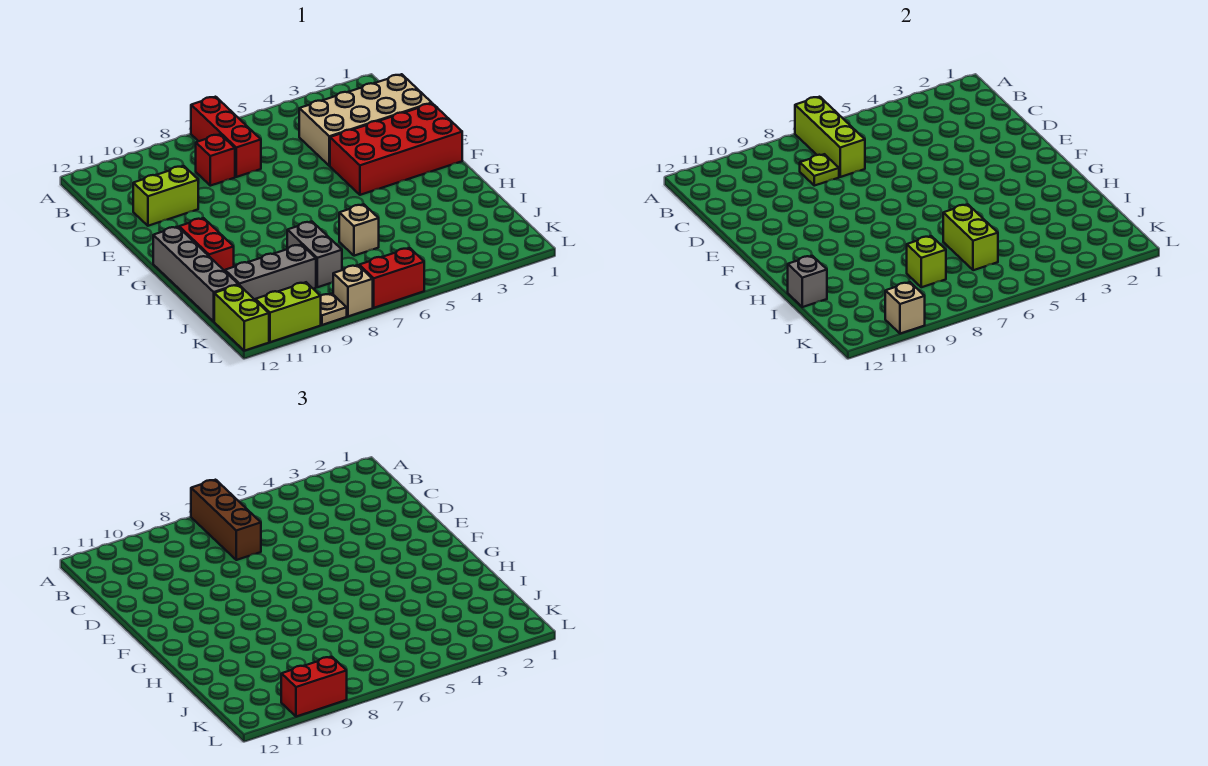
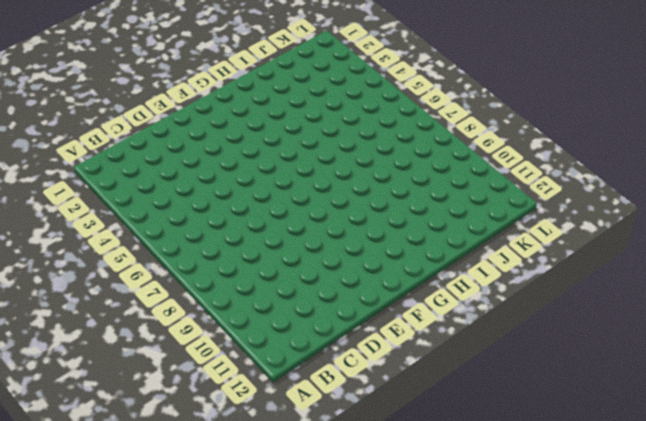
none -> red brick A7:C7 level 1
none -> tan brick C1:D4 level 1
none -> red brick C8 level 1

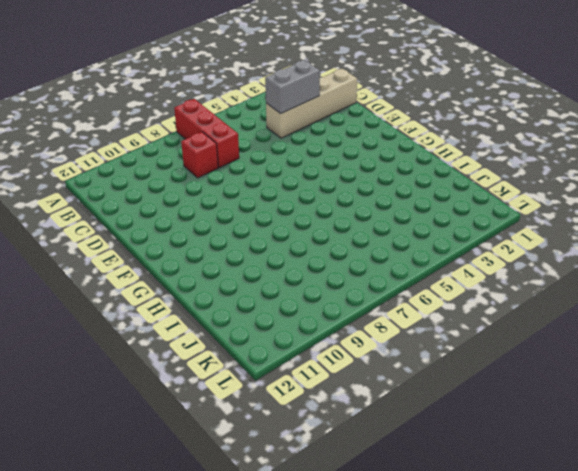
tan brick C1:C4 level 1 -> tan brick C1:D4 level 1
grey brick C3:C4 level 2 -> grey brick I8:J8 level 1
none -> lime brick D10:D11 level 1
none -> red brick E1:F4 level 1
none -> red brick G11:H11 level 1

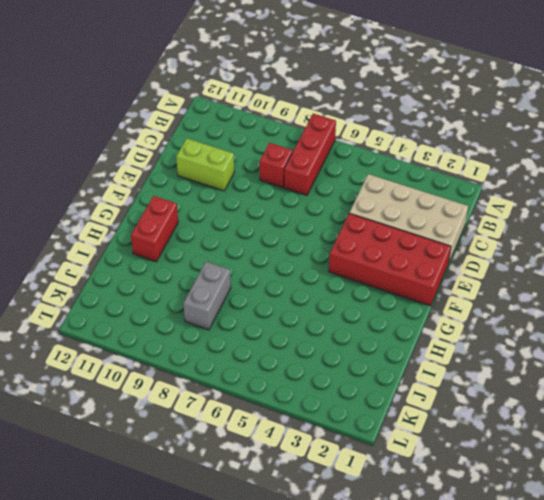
none -> grey brick G12:J12 level 1
none -> tan brick I6 level 1
none -> grey brick J9:J11 level 1

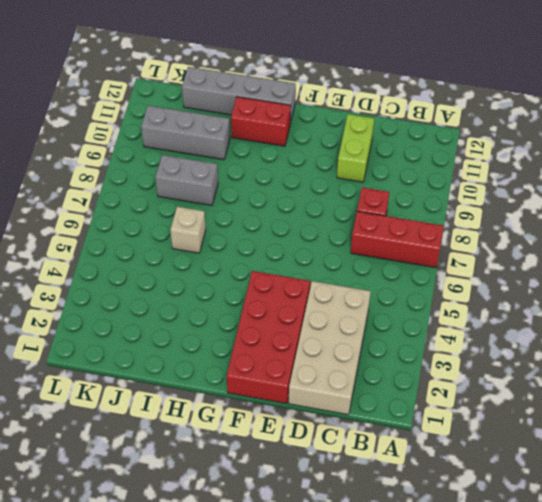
grey brick I10:K10 level 1 -> grey brick J9:J11 level 1
none -> lime brick K12:L12 level 1
none -> red brick L6:L7 level 1
none -> tan brick L8 level 1

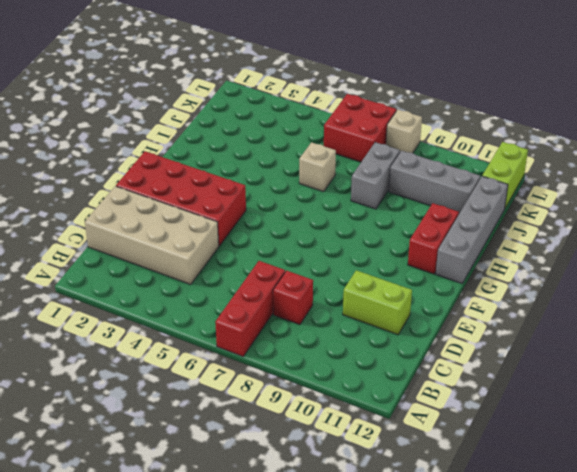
red brick K6:L7 level 1 -> red brick L6:L7 level 1
none -> tan plate L9 level 1
none -> lime brick L10:L11 level 1
none -> lime brick A7:C7 level 2

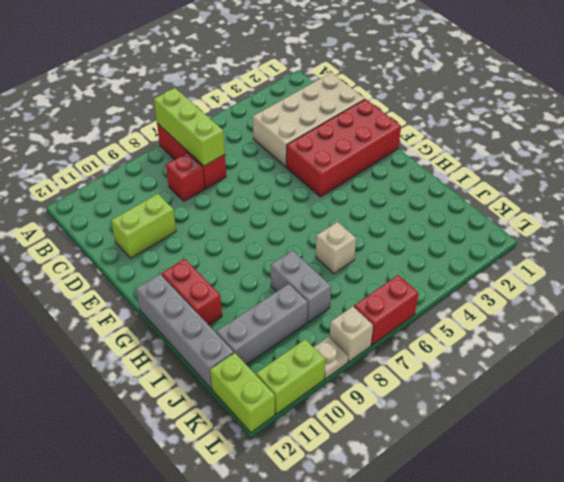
none -> lime plate C8 level 2
none -> lime brick I6:J6 level 2
none -> grey brick I12 level 2

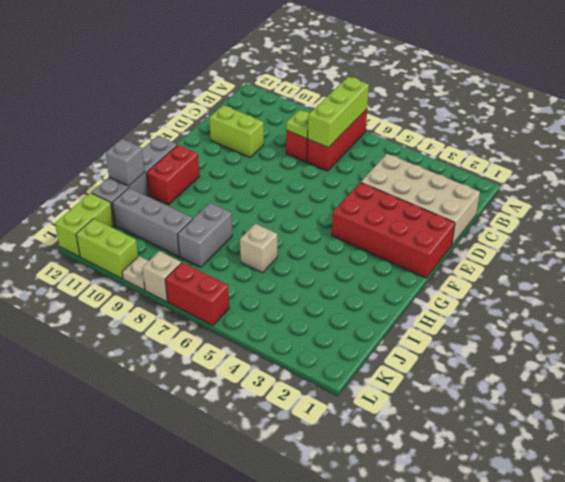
none -> lime brick I6:J6 level 2
none -> lime brick J8 level 2
none -> tan brick L10 level 2

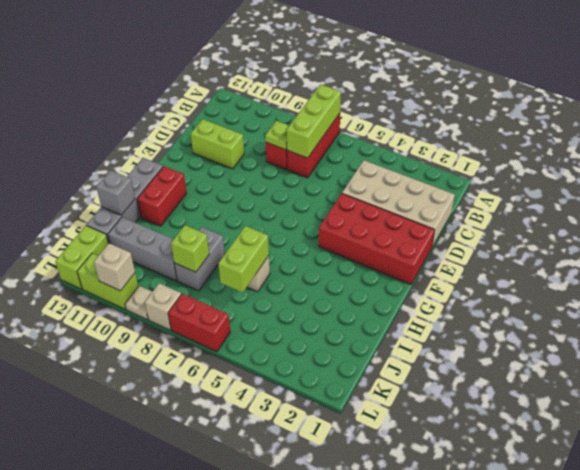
none -> brown brick A7:C7 level 3
none -> red brick L9:L10 level 3

